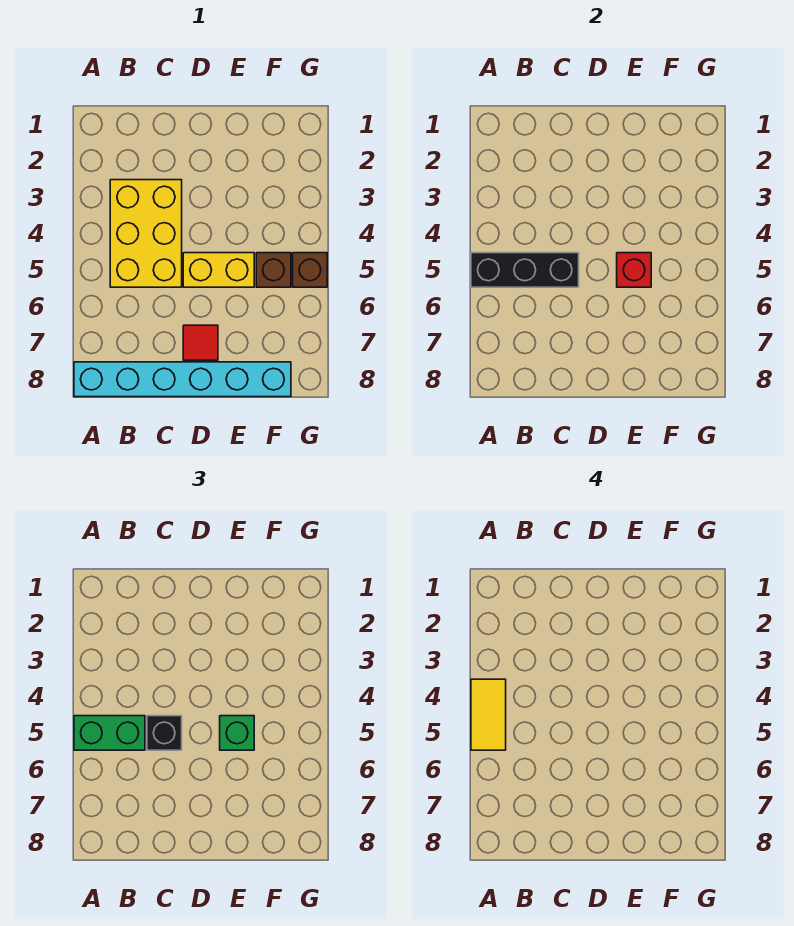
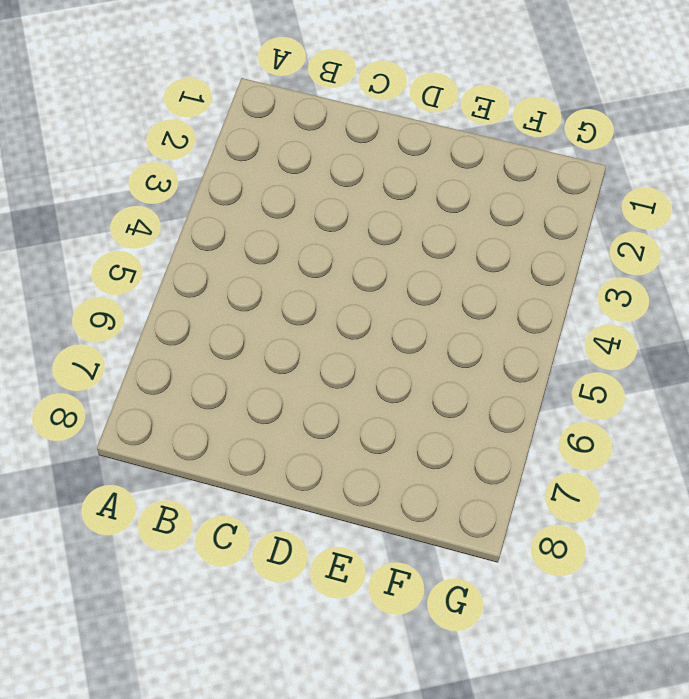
none -> cyan brick A8:F8 level 1
none -> yellow brick B3:C5 level 1
none -> yellow brick D5:E5 level 1

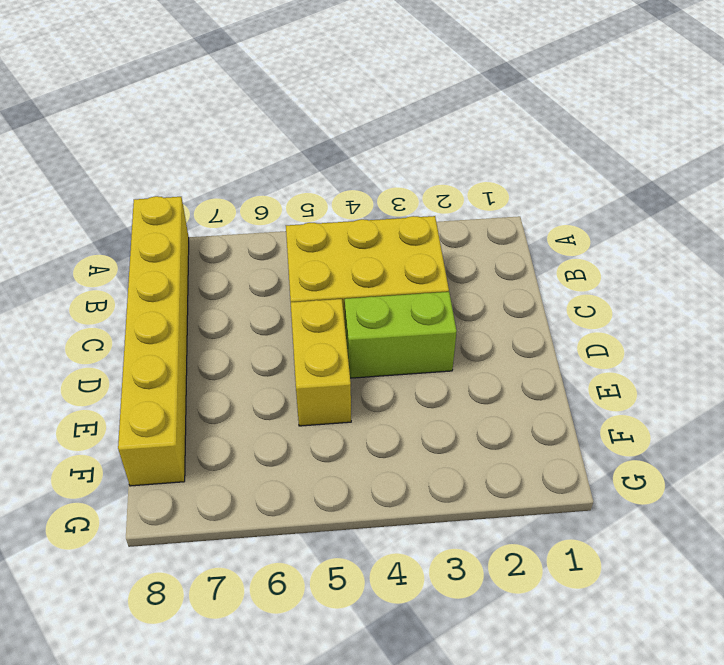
yellow brick A8:F8 level 1 -> cyan brick A8:F8 level 1
lime brick D3:D4 level 1 -> none
none -> red tile D7 level 1
none -> brown brick F5 level 1
none -> brown brick G5 level 1

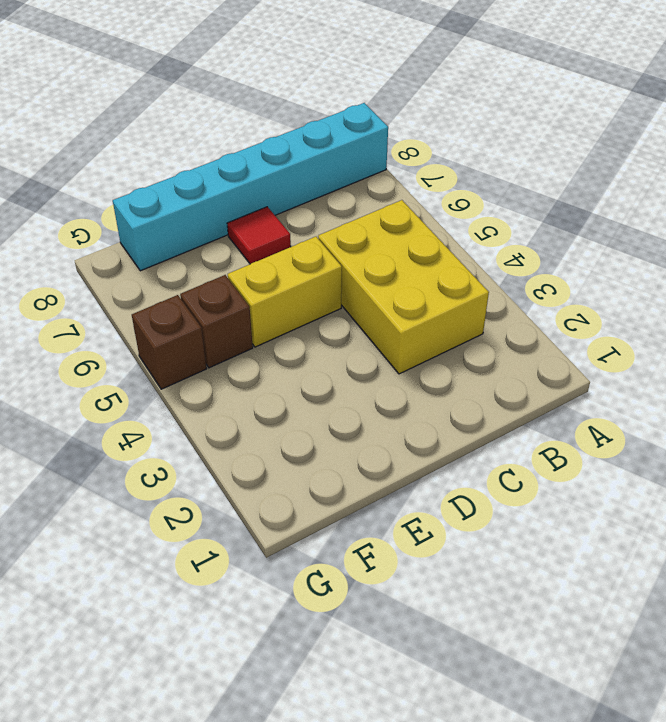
none -> black brick A5:C5 level 2
none -> red brick E5 level 2
none -> green brick A5:B5 level 3

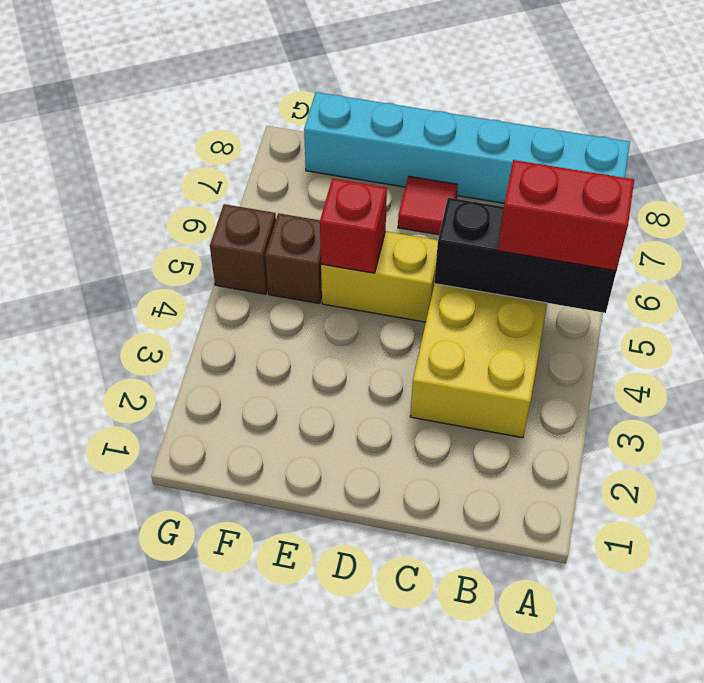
red brick A5:B5 level 3 -> green brick A5:B5 level 3
none -> black brick C5 level 3
none -> green brick E5 level 3
none -> yellow tile A4:A5 level 4

